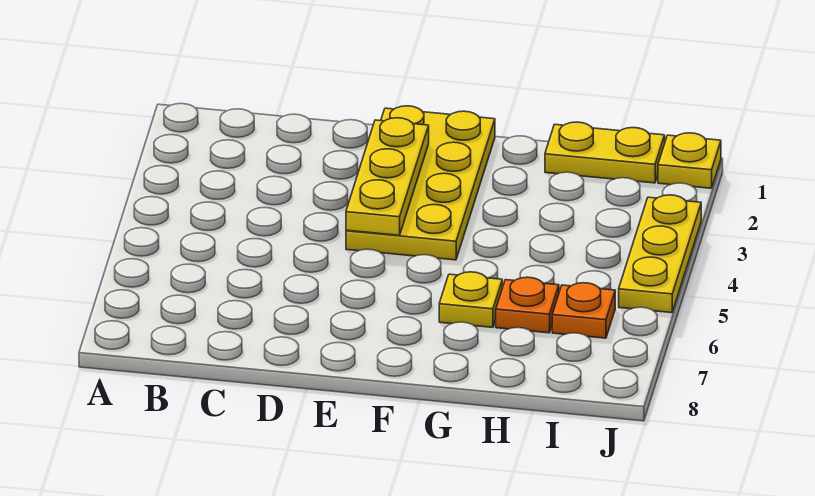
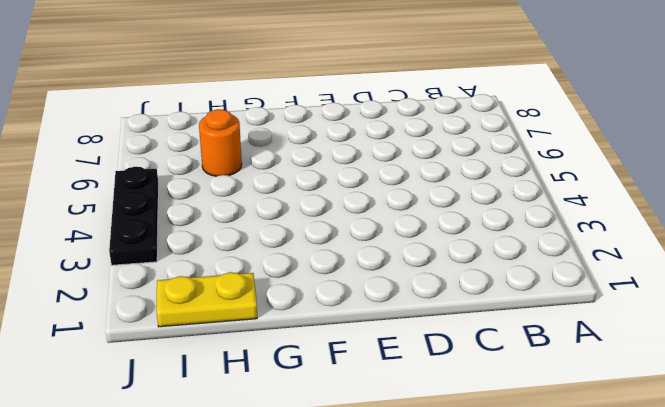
orange round brick H6 level 1 -> orange plate H6 level 1
black plate J3:J5 level 1 -> yellow plate J3:J5 level 1
none -> yellow plate E1:F4 level 1
none -> yellow plate G6 level 1

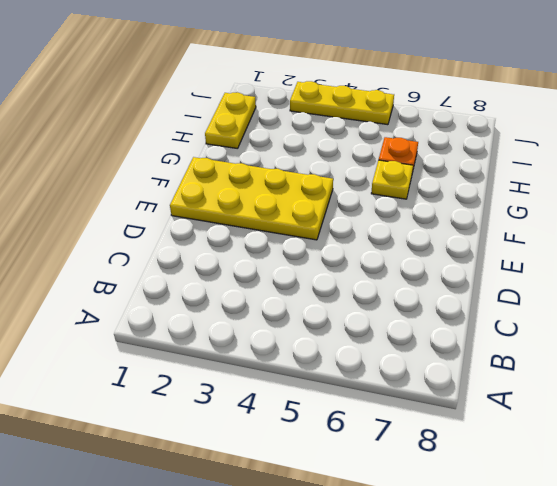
none -> orange plate I6 level 1
none -> yellow plate J1 level 1

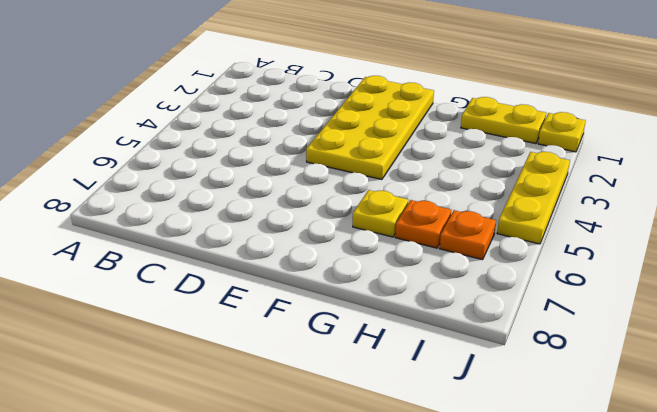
none -> yellow plate E2:E4 level 2

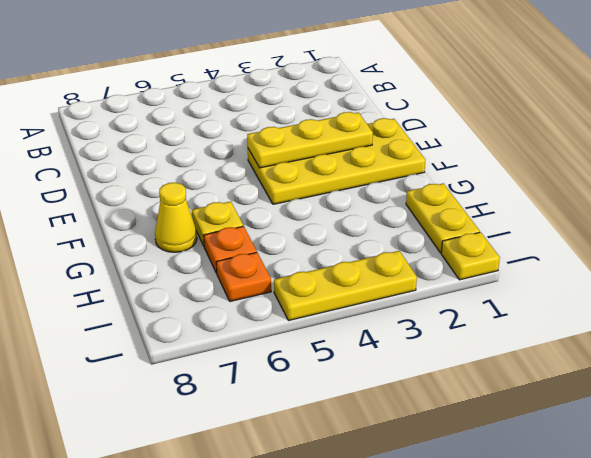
yellow cone G7 level 1 -> none

